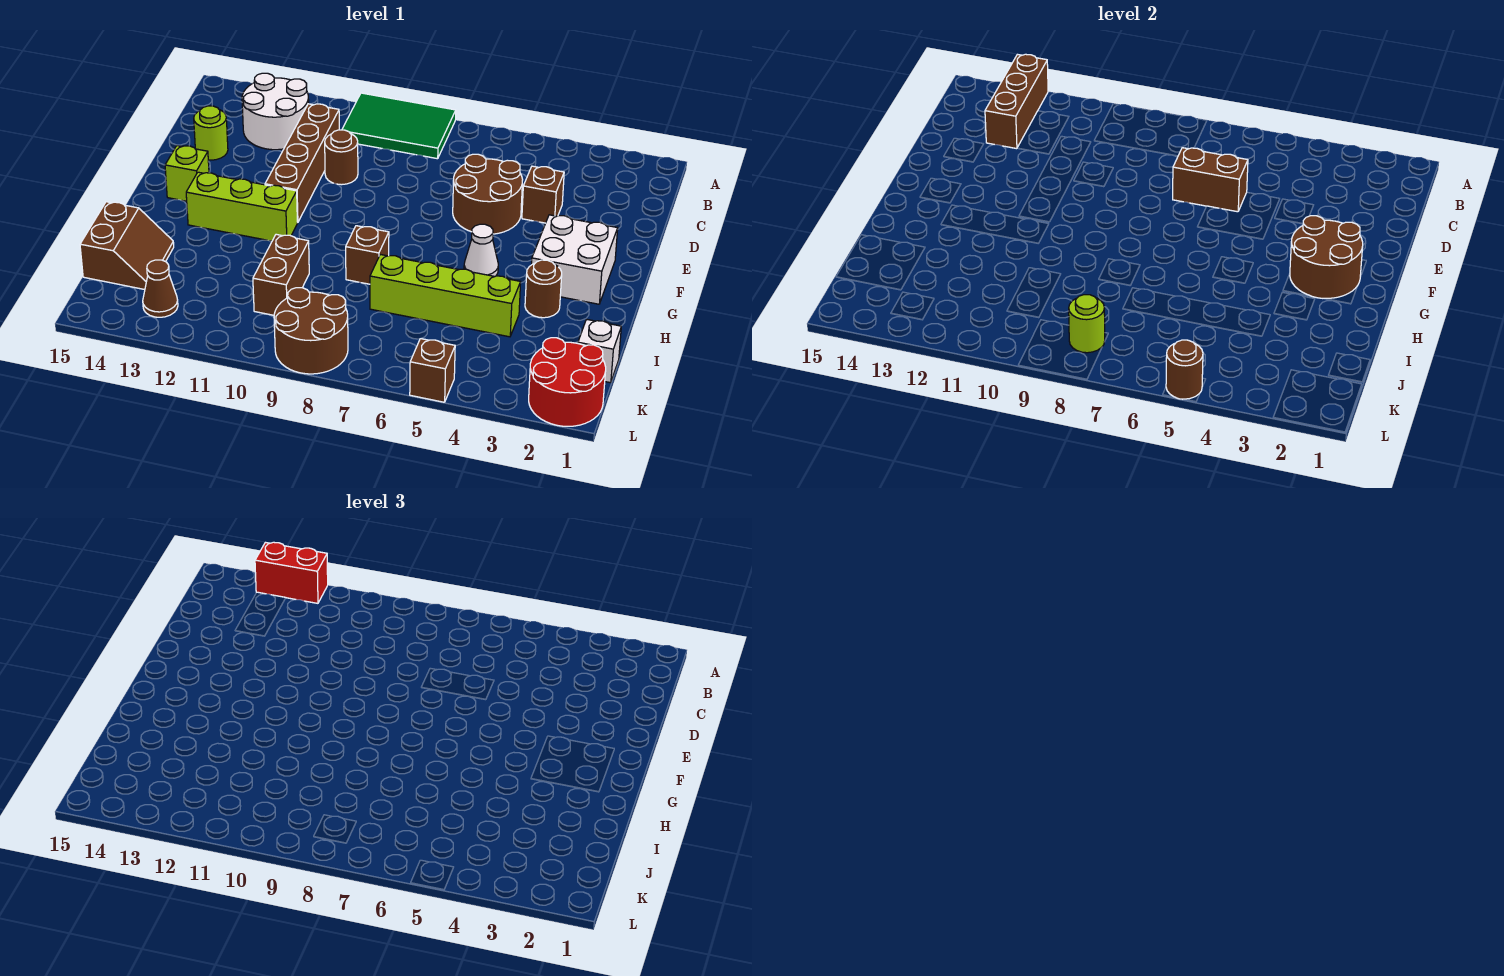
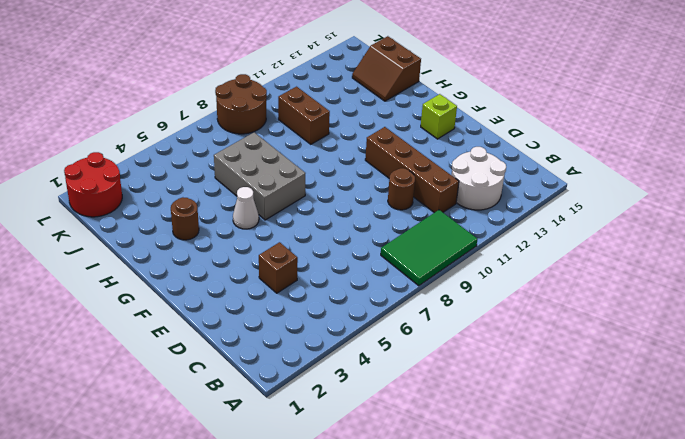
grey brick G6:I7 level 1 -> lime brick I4:I7 level 1
none -> brown round brick D5:E6 level 1
none -> lime round brick D14 level 1
none -> white brick F2:G3 level 1

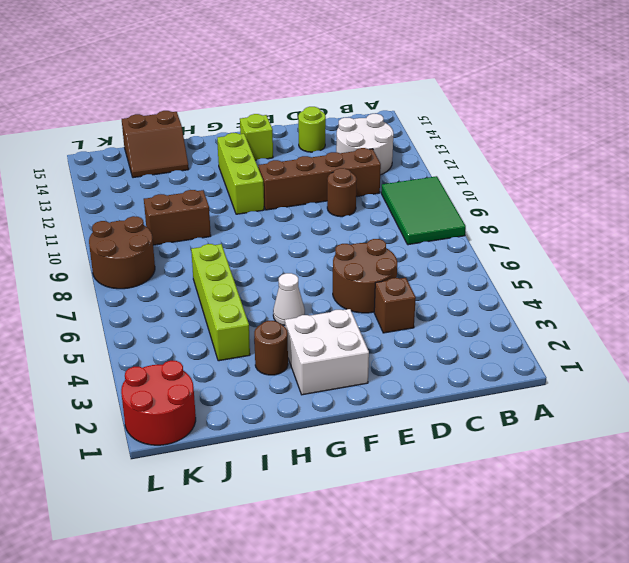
none -> brown brick H8 level 1
none -> white brick J1 level 1
none -> brown cone K13 level 1

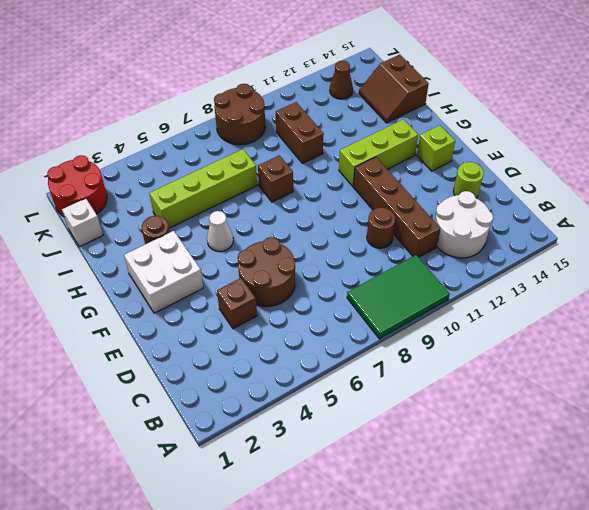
none -> brown brick L5 level 1
none -> brown brick A13:C13 level 2
none -> brown brick D6:D7 level 2

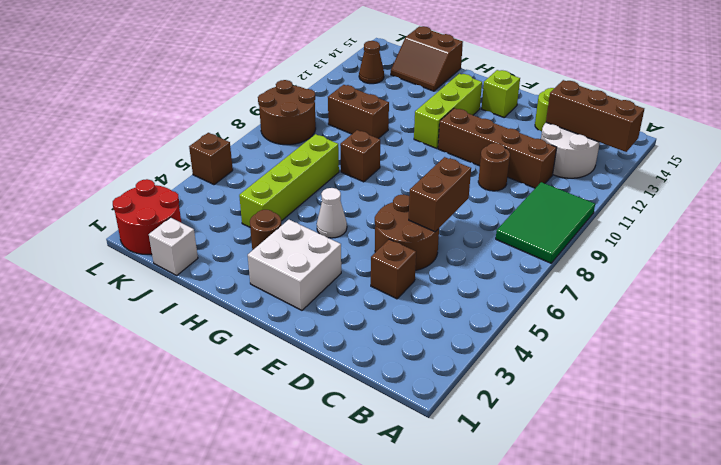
none -> brown round brick F2:G3 level 2
none -> lime round brick K8 level 2
none -> brown round brick L5 level 2

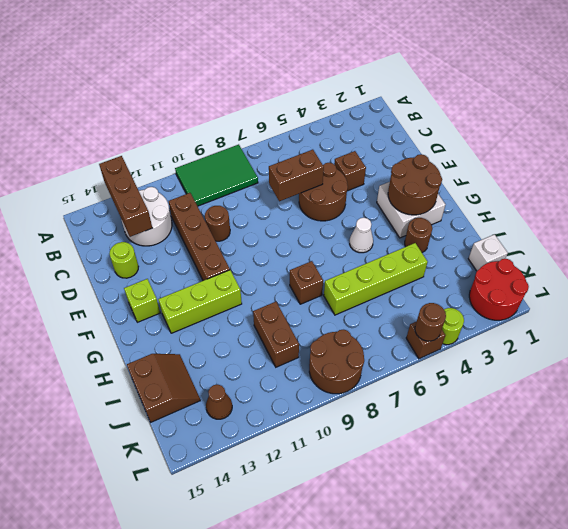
lime round brick L4 level 1 -> lime round brick K8 level 2
none -> red brick A12:A13 level 3

